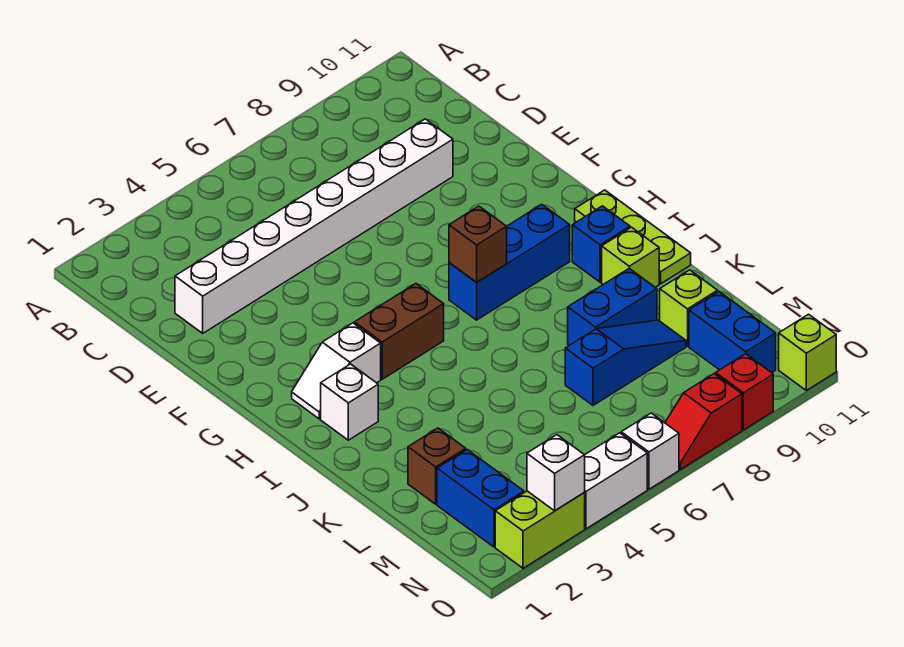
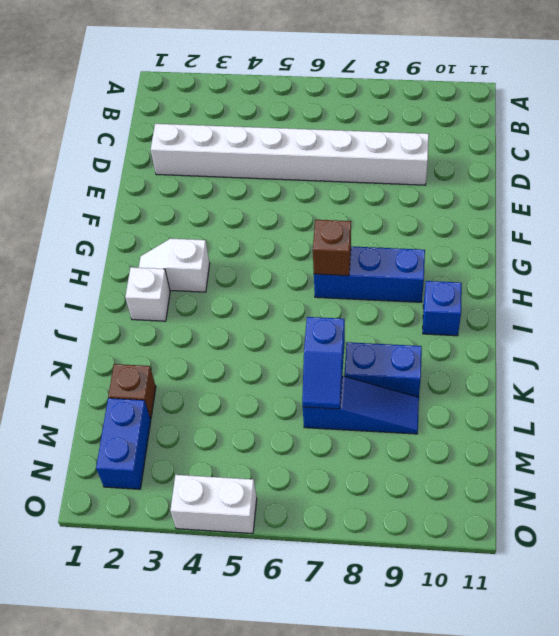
blue slope K7:L7 level 2 top K -> none
none -> brown brick H4:H5 level 1
none -> lime plate H11:J11 level 1
none -> lime brick J10 level 1

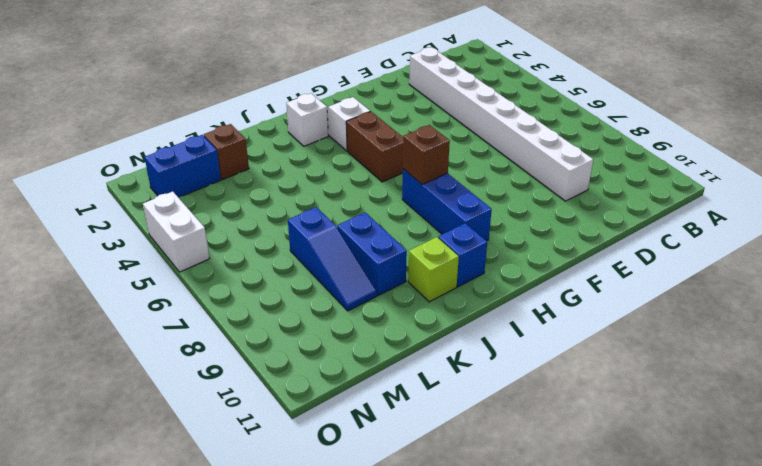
none -> lime plate H11:J11 level 1
none -> lime brick L10 level 1
none -> blue brick M10:N10 level 1

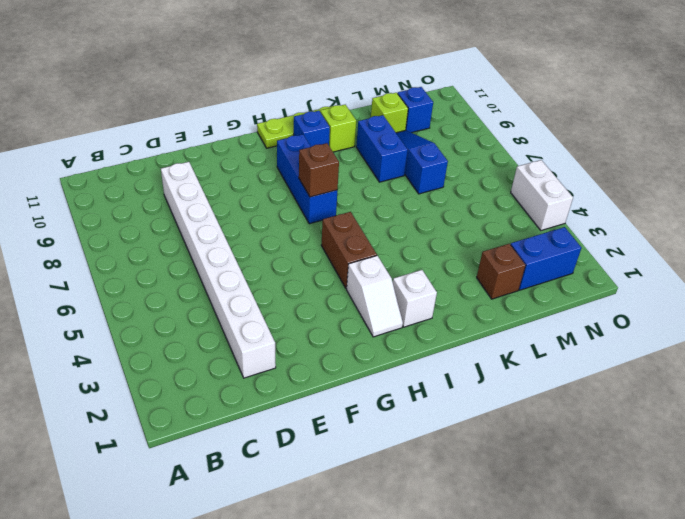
blue brick M10 level 1 -> blue brick M10:N10 level 1
none -> lime brick O2:O3 level 1
none -> white brick O6 level 1
none -> red slope O7:O8 level 1 top 8

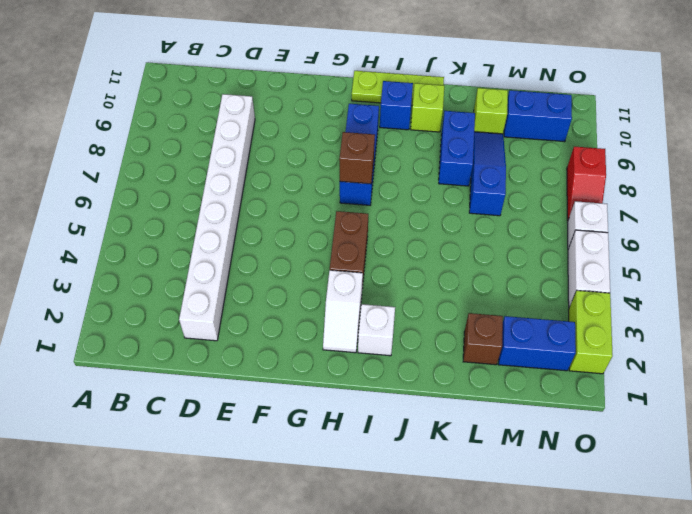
none -> red brick O9 level 1
none -> lime brick O11 level 1
none -> white brick O3 level 2

